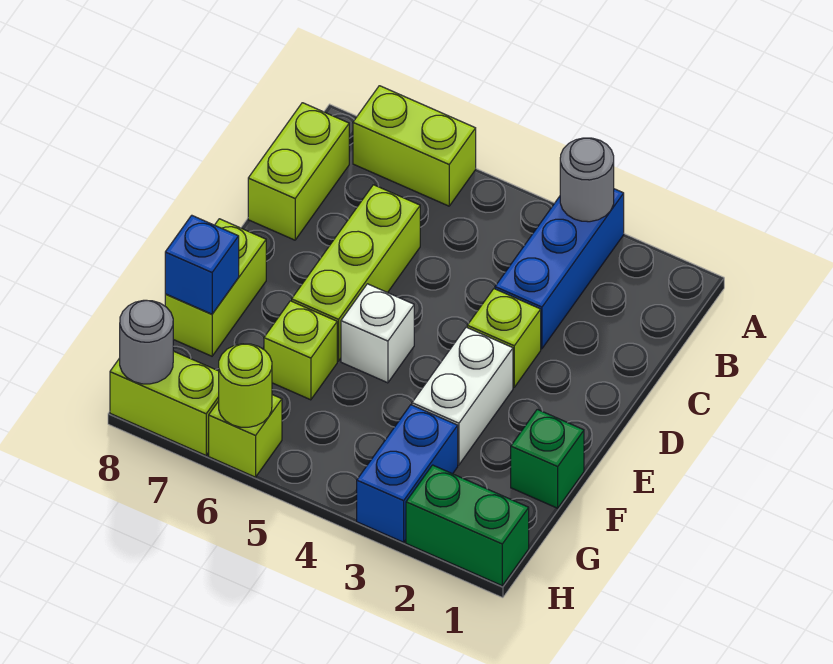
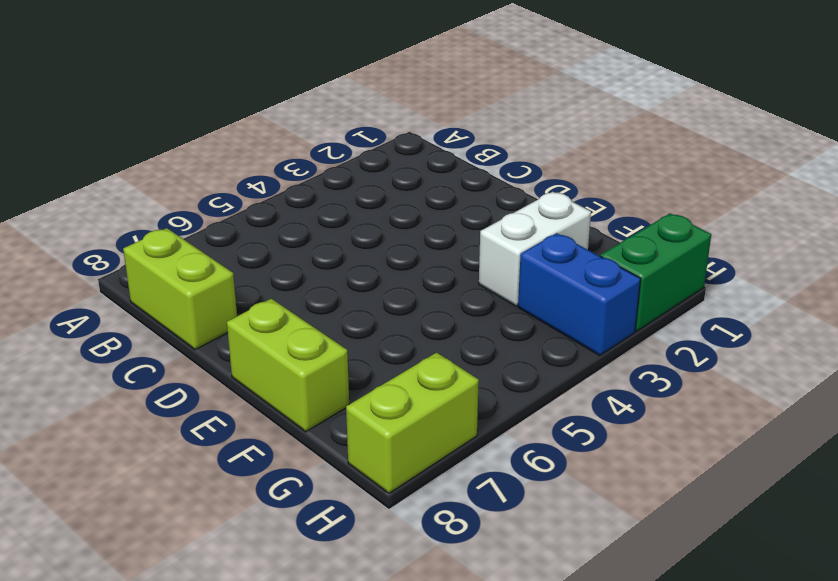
white brick F2:F3 level 1 -> white brick E3:F3 level 1
none -> blue brick A3:C3 level 1
none -> lime brick A6:A7 level 1
none -> lime brick C6:E6 level 1

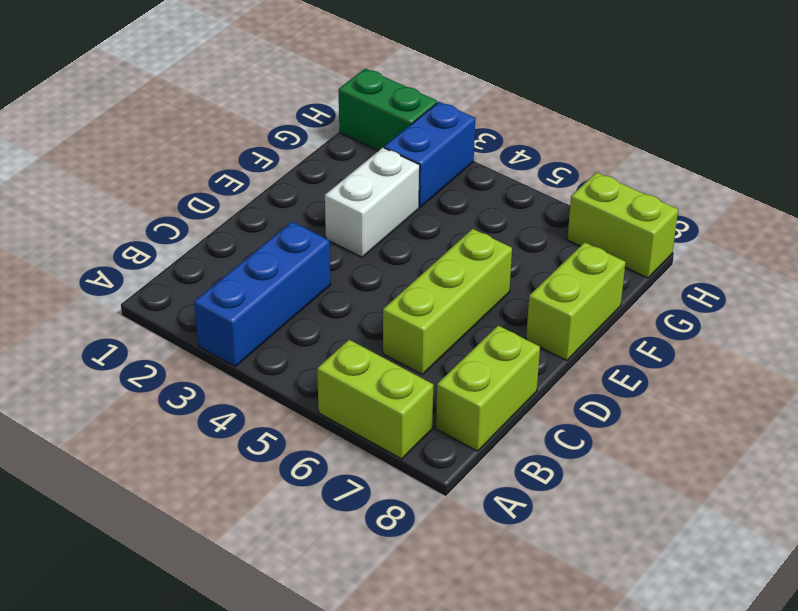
none -> lime brick D3 level 1
none -> white brick E5 level 1
none -> green brick F1 level 1

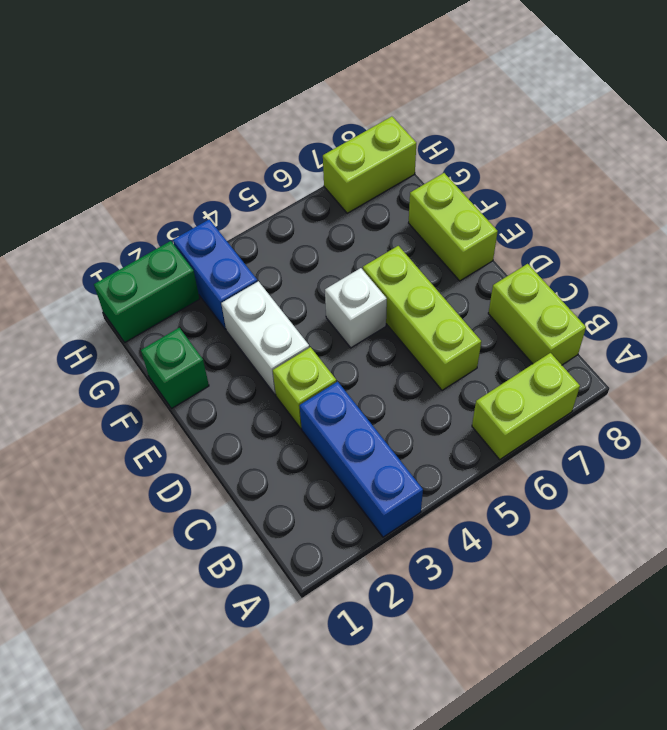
none -> lime brick F6 level 1
none -> lime brick H6 level 1
none -> grey round brick A3 level 2

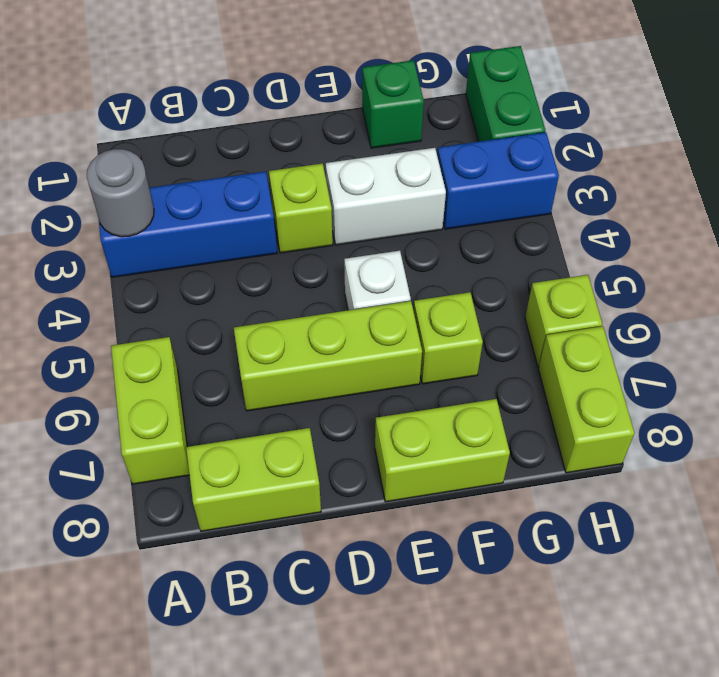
none -> blue brick F8 level 2
none -> lime round brick H6 level 2
none -> grey round brick H8 level 2

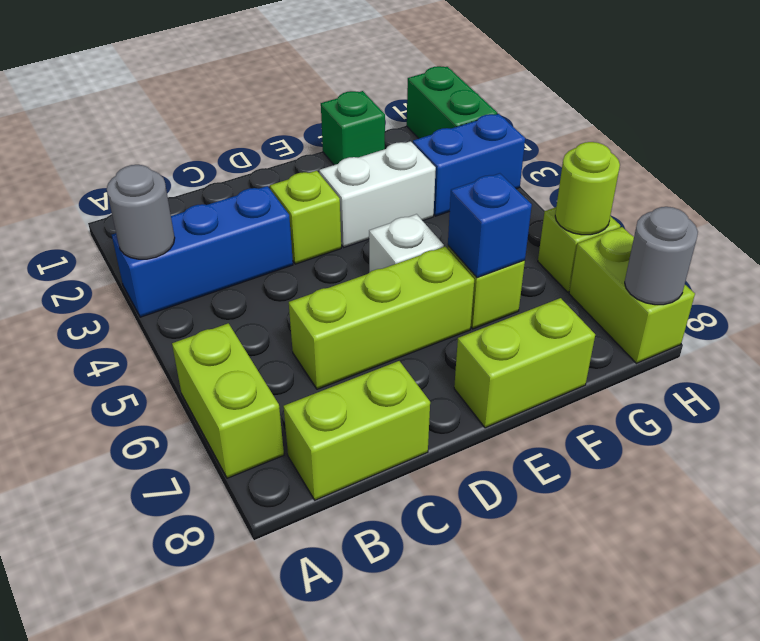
blue brick F6 level 2 -> blue brick F8 level 2

